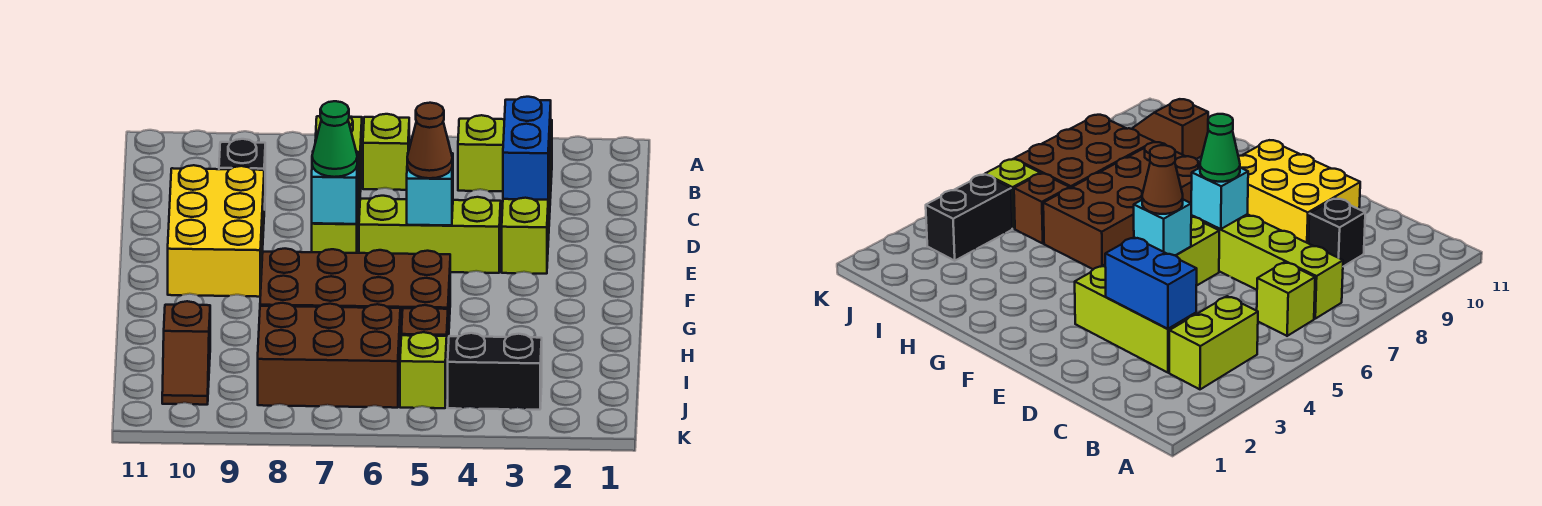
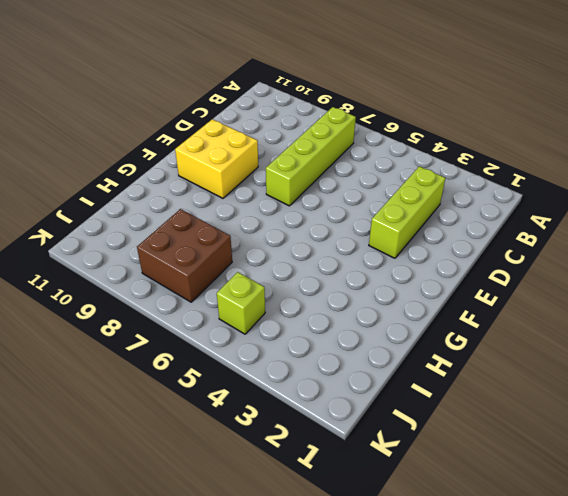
yellow brick E9:F10 level 1 -> yellow brick D9:F10 level 1
brown brick I7:J8 level 1 -> brown brick I6:J8 level 1
none -> lime brick B3:B4 level 1
none -> lime brick B6 level 1
none -> black brick C9 level 1

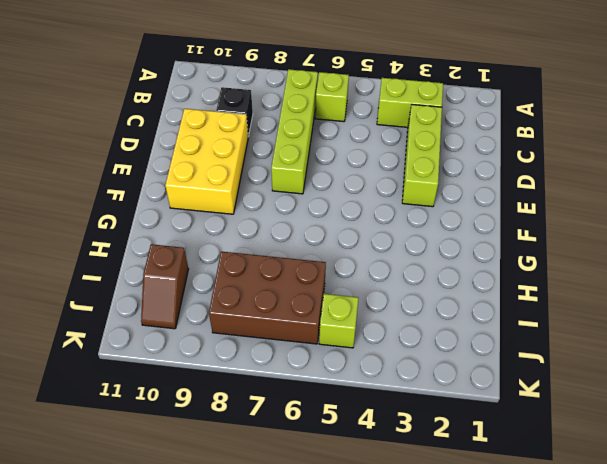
none -> lime brick E4:E6 level 1
none -> brown brick G5:H8 level 1
none -> brown brick I5 level 1

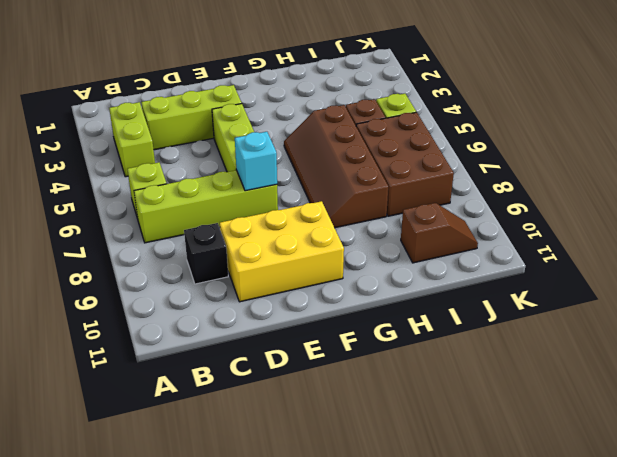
brown slope G5:H8 level 1 top H -> brown brick G5:H8 level 1
none -> black brick J3:J4 level 1
none -> blue brick C3:D3 level 2
none -> cyan brick E5 level 2

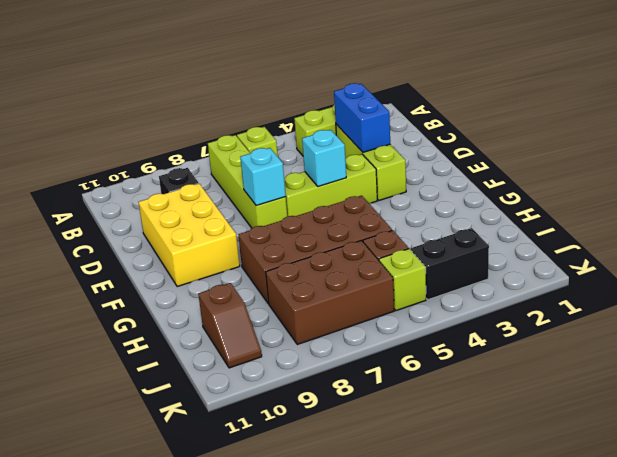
none -> brown cone E5 level 3
none -> green cone E7 level 3

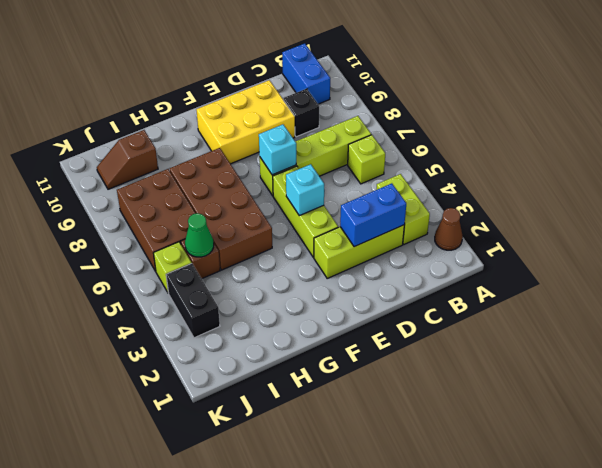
brown cone A2 level 1 -> brown cone E5 level 3
blue brick B10:B11 level 1 -> none
green cone I5 level 2 -> green cone E7 level 3

